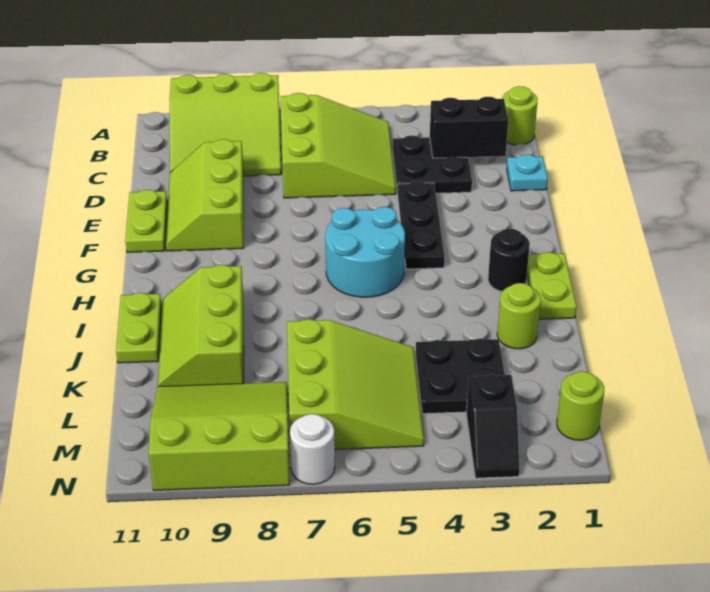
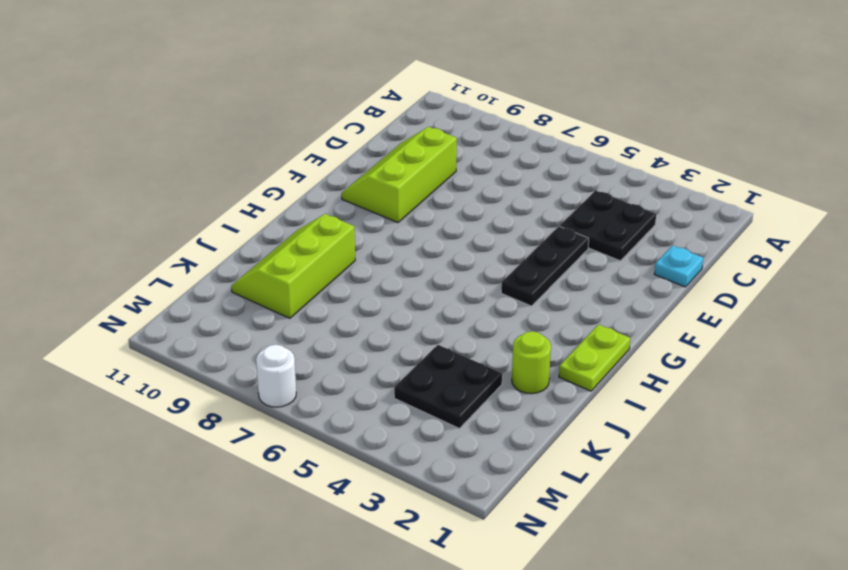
none -> lime slope A8:C10 level 1 top A
none -> lime round brick B1 level 1
none -> lime slope B5:D7 level 1 top 7

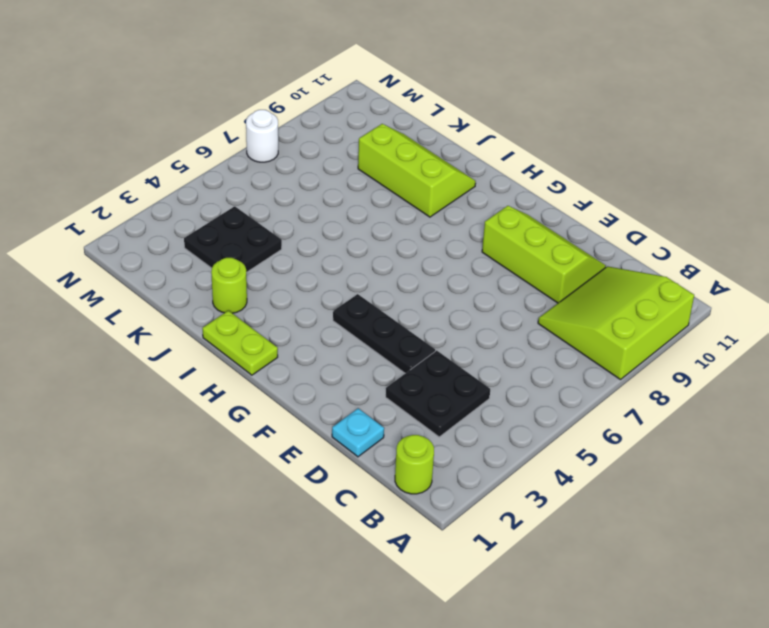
none -> lime slope B5:D7 level 1 top 7
none -> lime plate E11:F11 level 1
none -> cyan round brick G5:H6 level 1

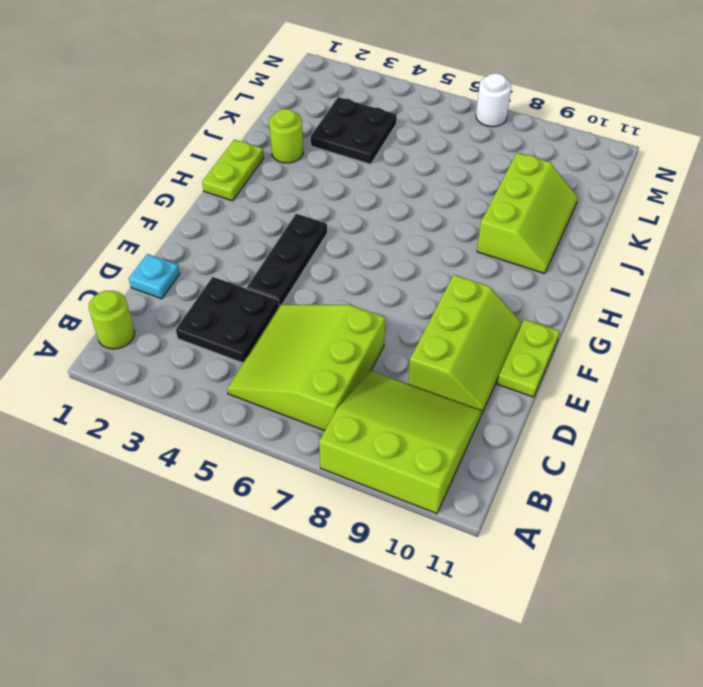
none -> cyan round brick G5:H6 level 1
none -> black round brick H2 level 1
none -> lime plate I11:J11 level 1

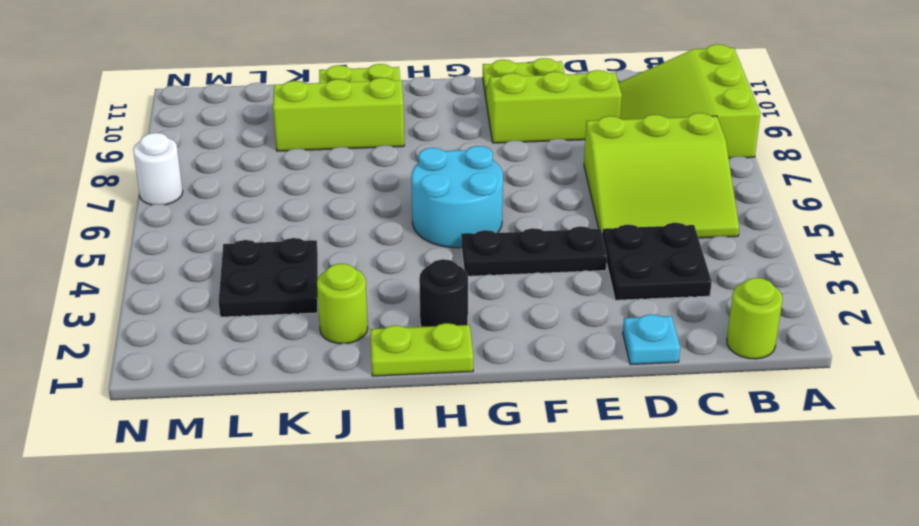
none -> lime slope K5:M7 level 1 top 7
none -> lime slope L8:N10 level 1 top N
none -> lime round brick M1 level 1

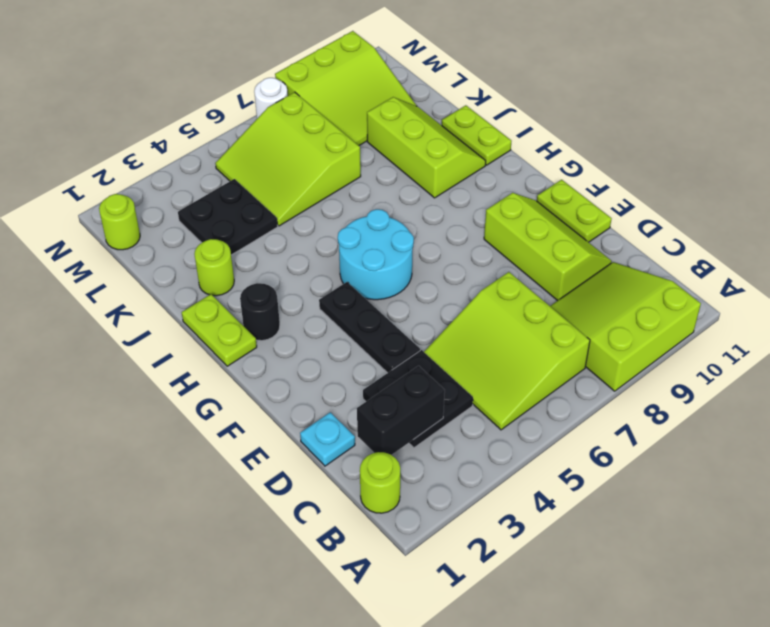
none -> black slope M3:N3 level 1 top M

